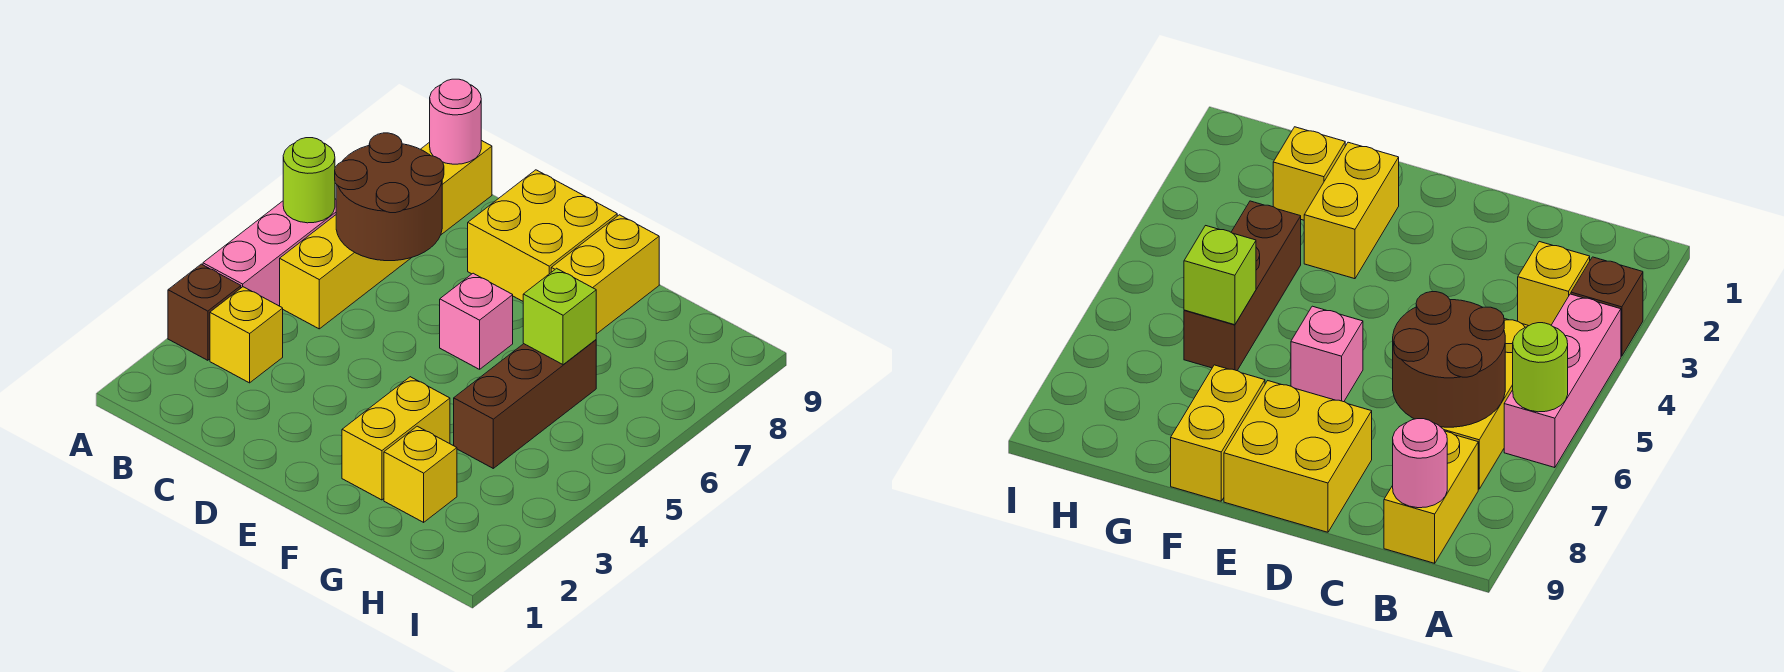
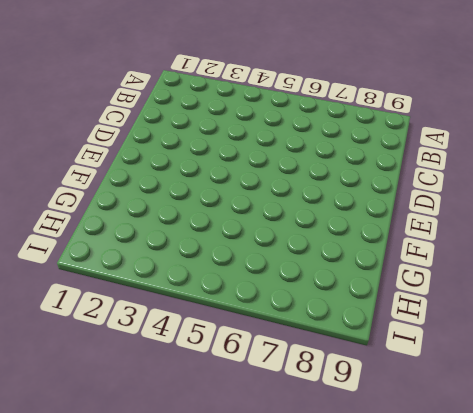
none -> brown brick A3 level 1
none -> pink brick A4:A6 level 1
none -> yellow brick B3 level 1

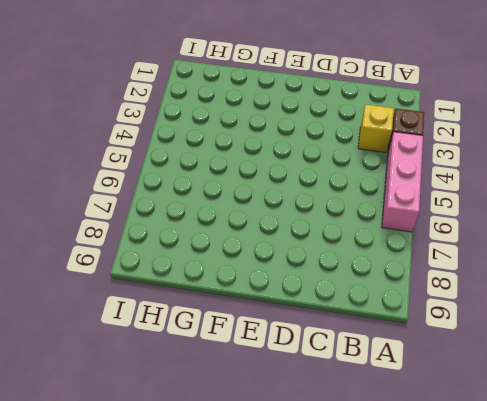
none -> yellow brick B5:B7 level 1
none -> yellow brick B8:B9 level 1
none -> yellow brick D8:E9 level 1

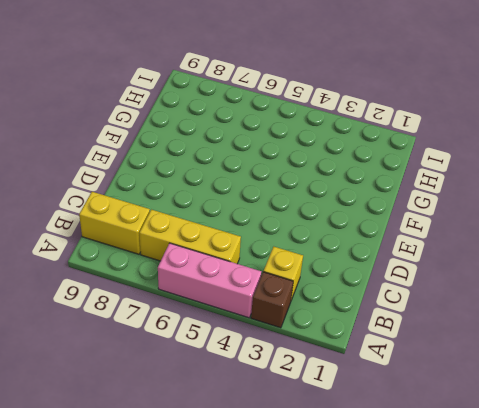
none -> yellow brick D8:E9 level 1
none -> pink brick E6 level 1
none -> yellow brick F2:F3 level 1

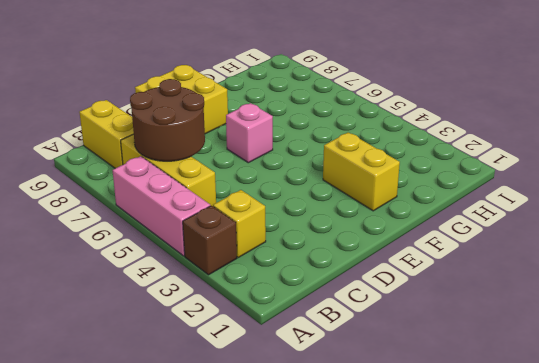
none -> yellow brick F8:F9 level 1
none -> yellow brick G2 level 1
none -> brown brick G4:G6 level 1

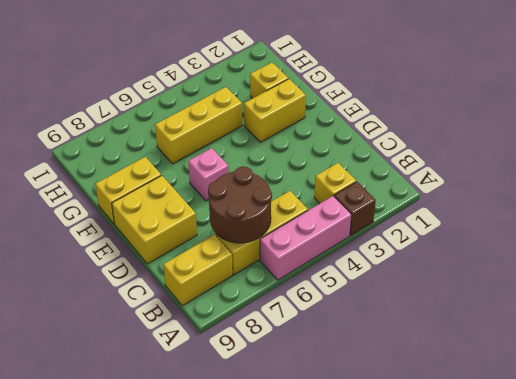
yellow brick G4:G6 level 1 -> brown brick G4:G6 level 1
none -> lime round brick A6 level 2
none -> pink round brick B9 level 2
none -> lime brick G6 level 2

